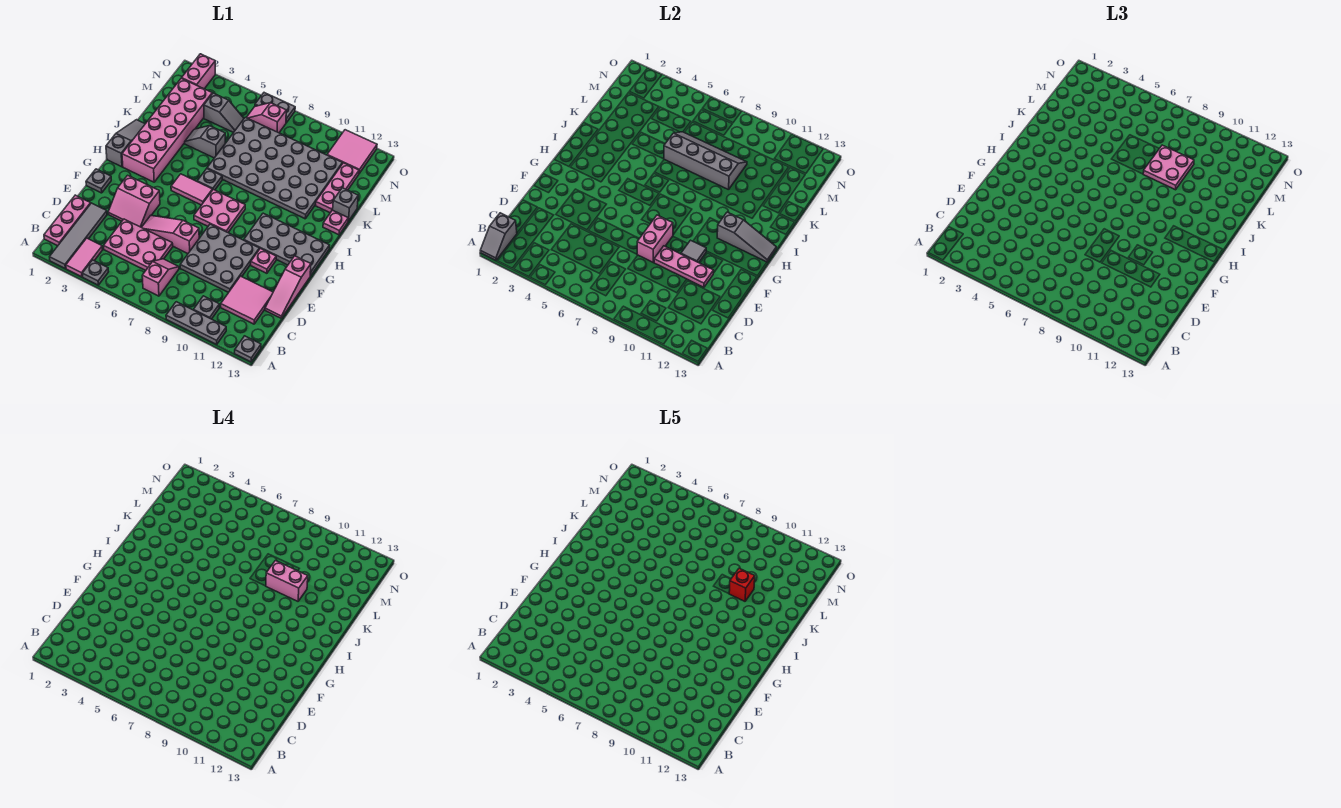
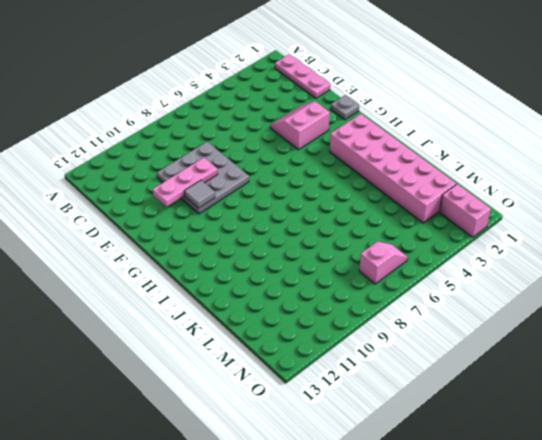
none -> grey tile A2:D2 level 1
none -> pink tile A3:B3 level 1
none -> grey plate A4 level 1
none -> grey plate A9:A11 level 1

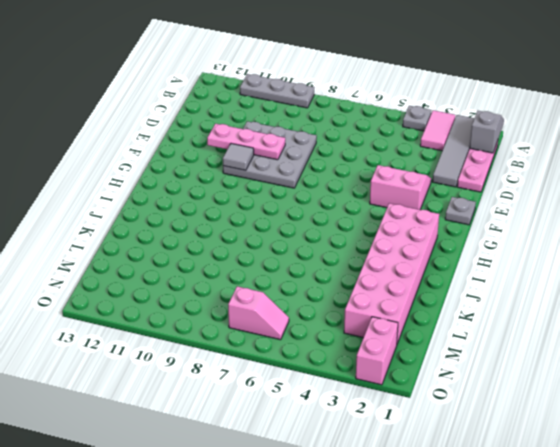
none -> grey plate A13 level 1
none -> pink slope B7:C7 level 1 top B
none -> grey plate B10 level 1
none -> pink plate C4:D6 level 1

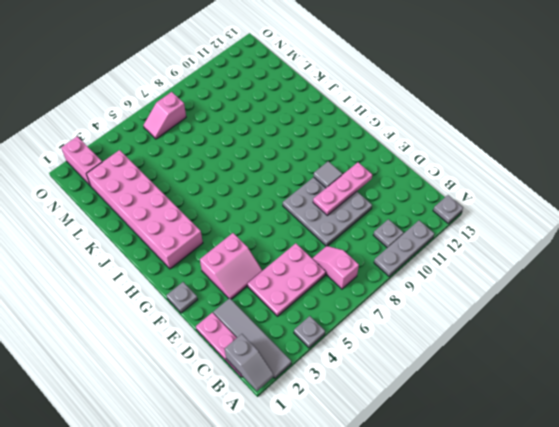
none -> pink tile A3:B3 level 1
none -> pink tile C11:D12 level 1
none -> pink slope D13:F13 level 1 top F
none -> pink slope E5:E7 level 1 top 7

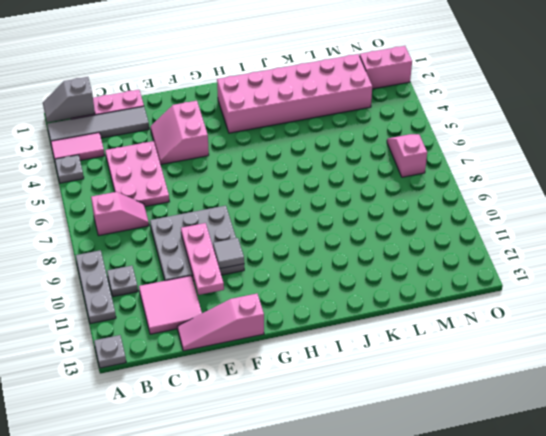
none -> pink slope E5:E7 level 1 top 7
none -> grey plate F1 level 1
none -> pink plate F11 level 1
none -> pink plate G7:H8 level 1

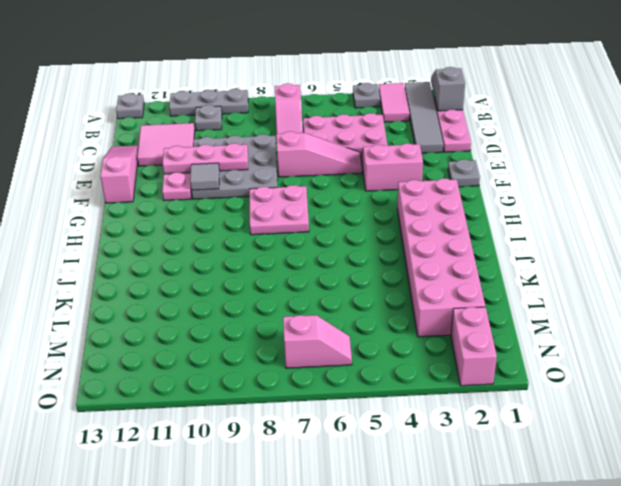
none -> grey plate G10:H13 level 1
none -> grey slope H1:J1 level 1 top H
none -> pink tile H5:H6 level 1
none -> grey plate I6 level 1

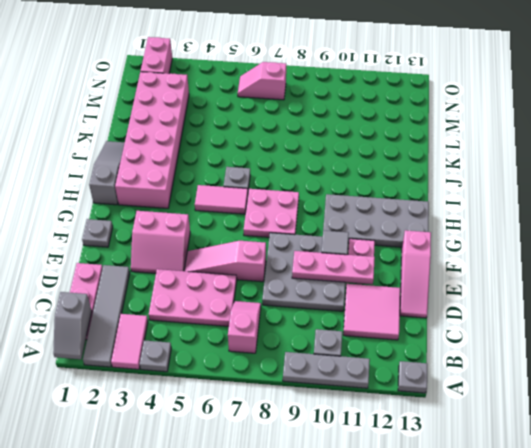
none -> grey plate J6:M11 level 1
none -> pink plate J13 level 1
none -> grey slope K4:K5 level 1 top 5
none -> pink plate K12:M12 level 1

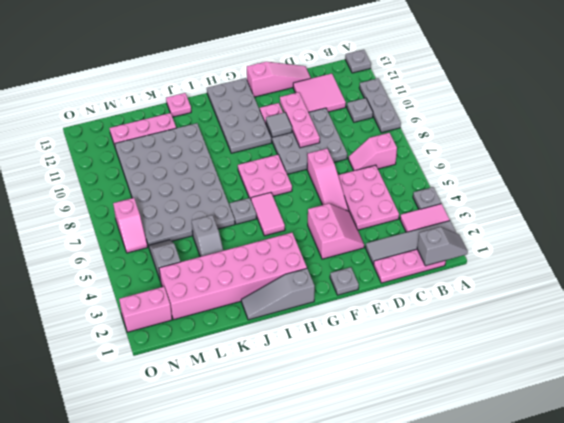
none -> grey brick K13 level 1
none -> pink tile N11:O12 level 1
none -> grey plate O6:O7 level 1
none -> pink brick E8:F8 level 2

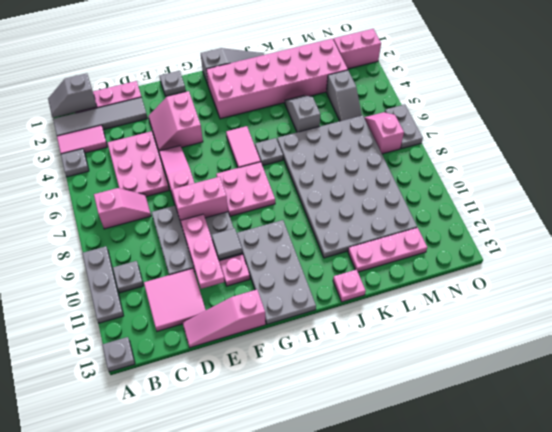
none -> grey brick K13 level 1
none -> pink tile N11:O12 level 1
none -> grey slope H11:H13 level 2 top 11
none -> grey slope K6:L9 level 2 top K

